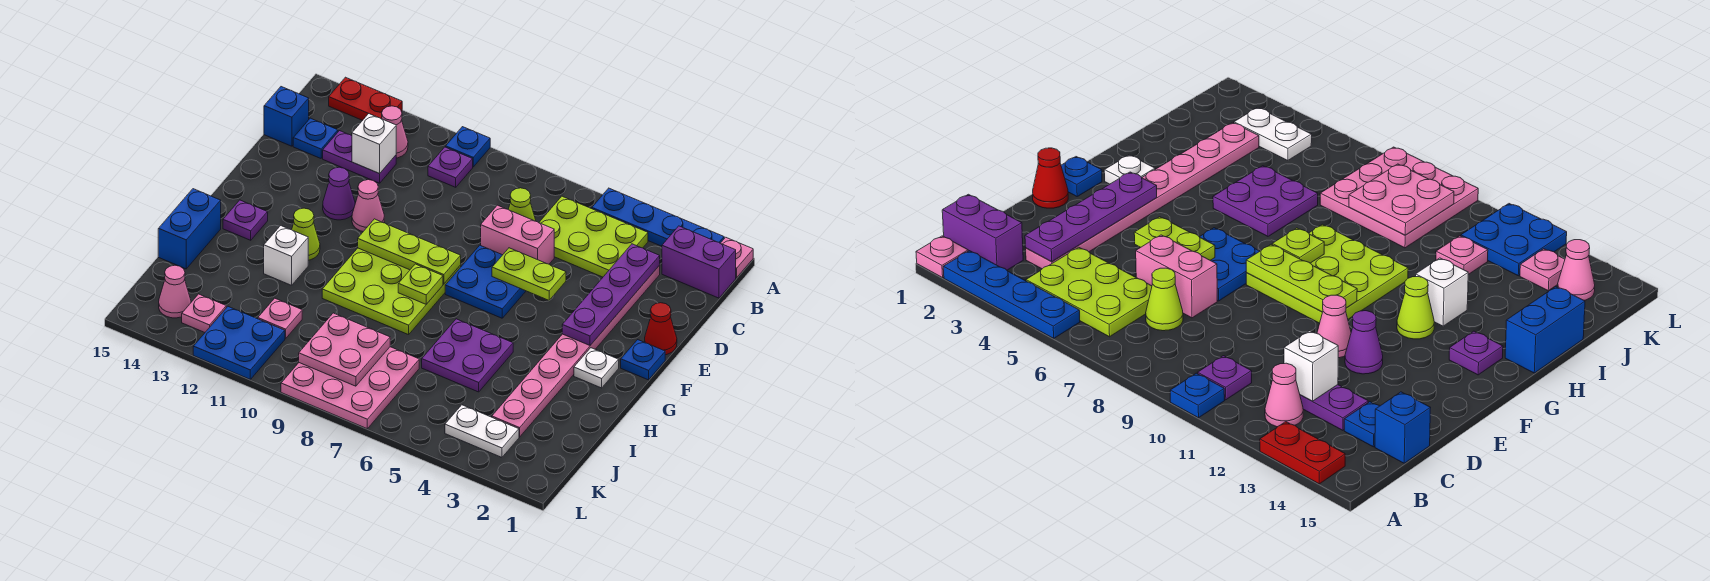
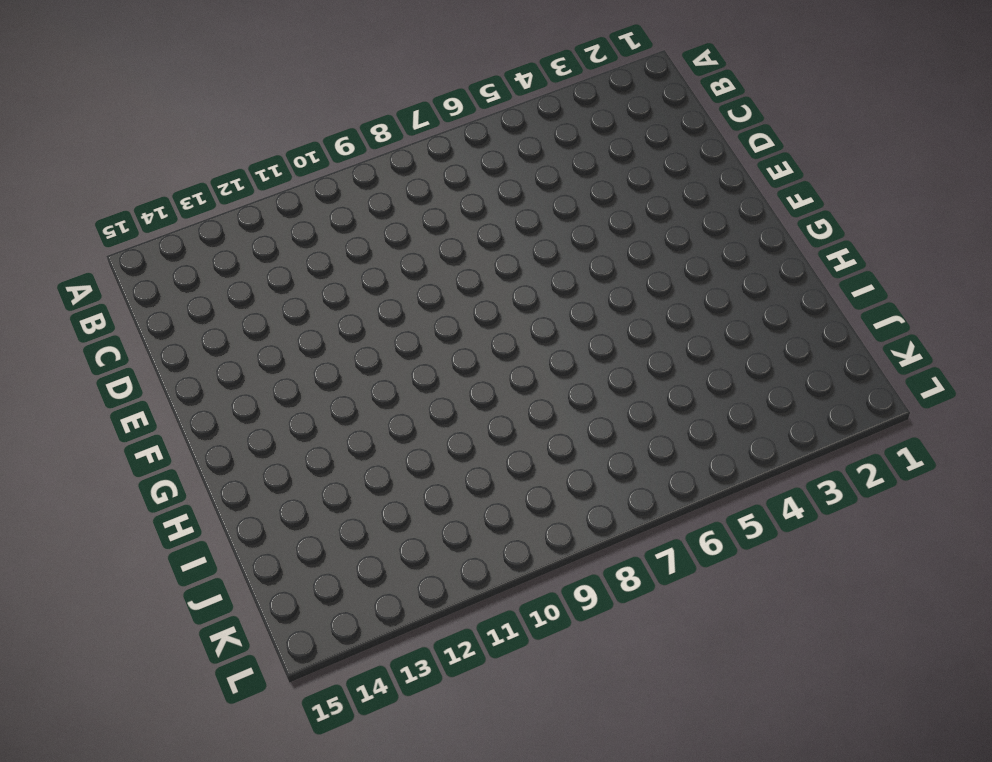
none -> pink plate A1 level 1
none -> blue plate A2:A5 level 1
none -> blue plate A10 level 1
none -> red plate A13:A14 level 1

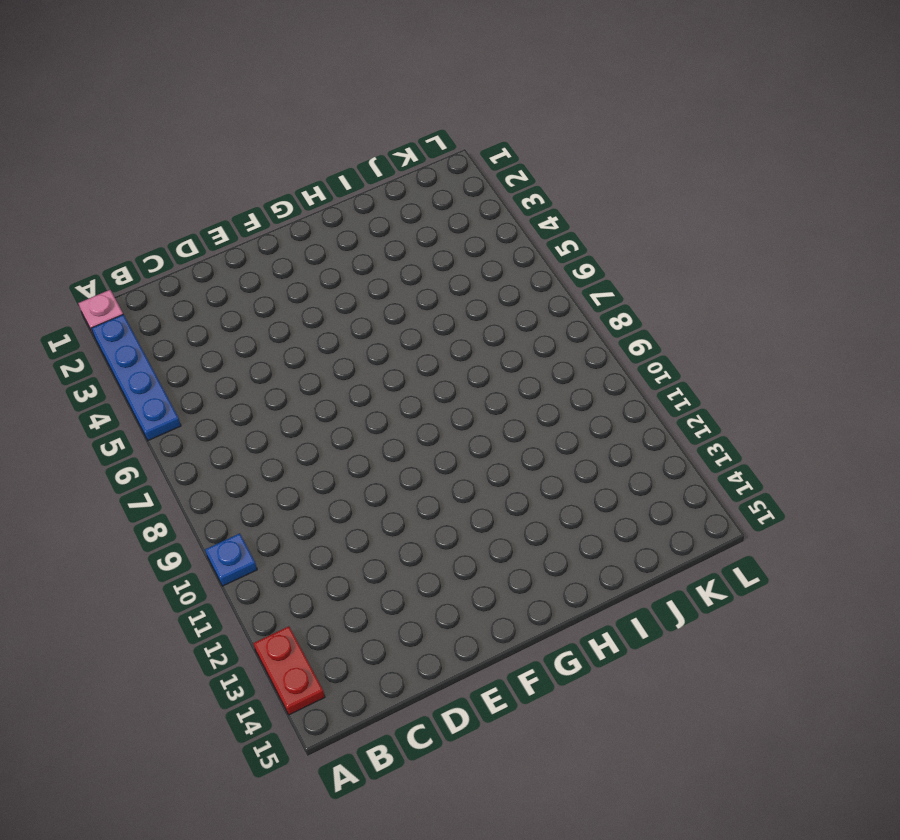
none -> purple brick B1:B2 level 1
none -> lime plate B4:C6 level 1
none -> purple plate B10 level 1
none -> pink cone B12 level 1

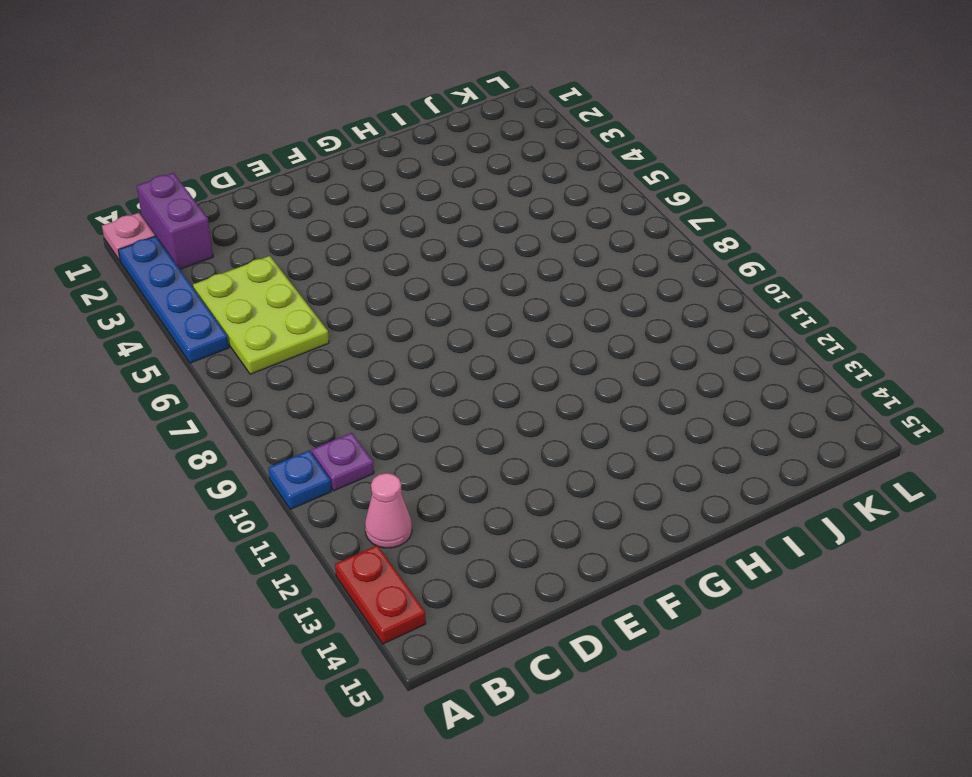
none -> pink plate C3:J3 level 1
none -> lime cone C7 level 1
none -> purple plate C12:C13 level 1
none -> blue plate C14 level 1

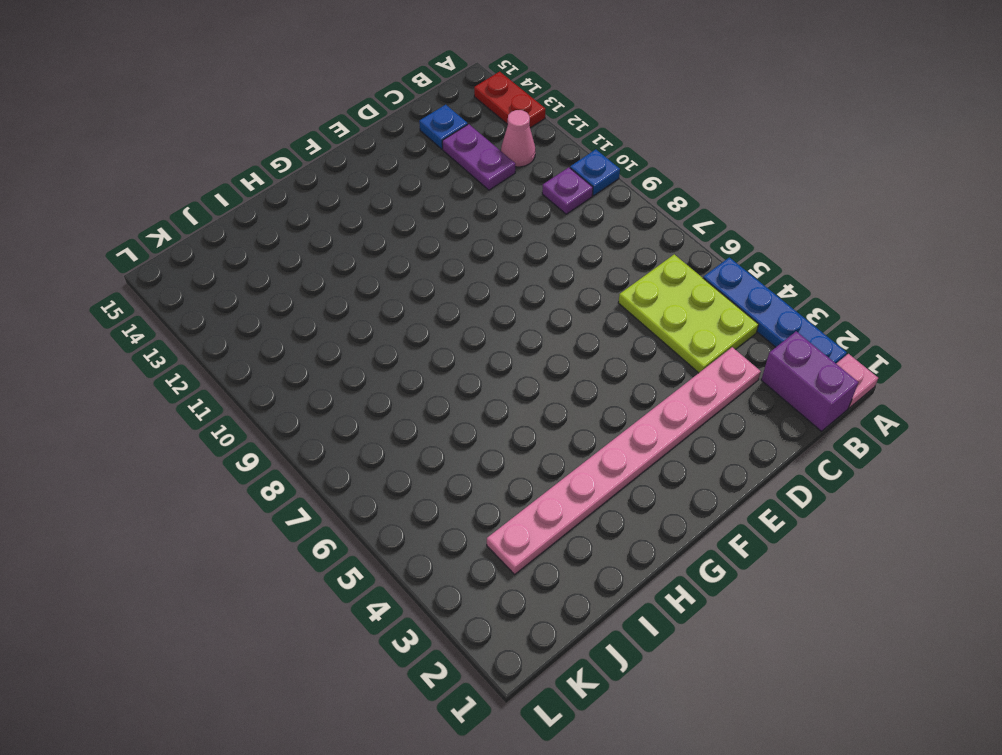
none -> lime cone C7 level 1
none -> blue brick C15 level 1
none -> pink brick D6:D7 level 1
none -> red cone E1 level 1

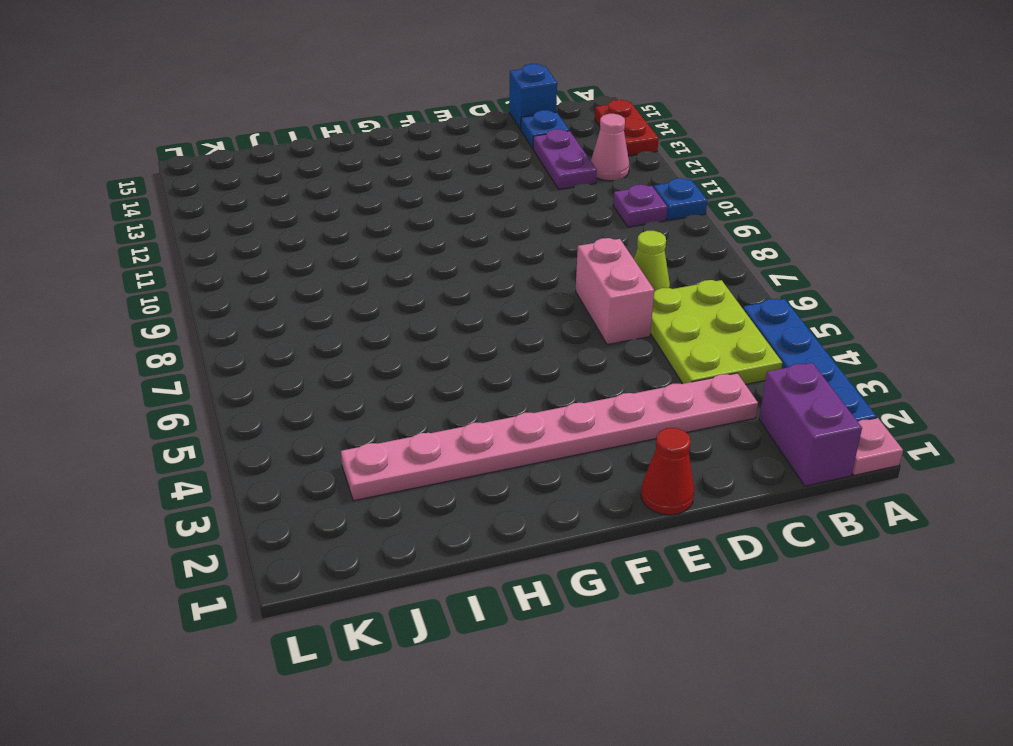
none -> blue plate E6:F7 level 1
none -> pink cone E11 level 1
none -> purple cone E12 level 1
none -> blue plate F1 level 1

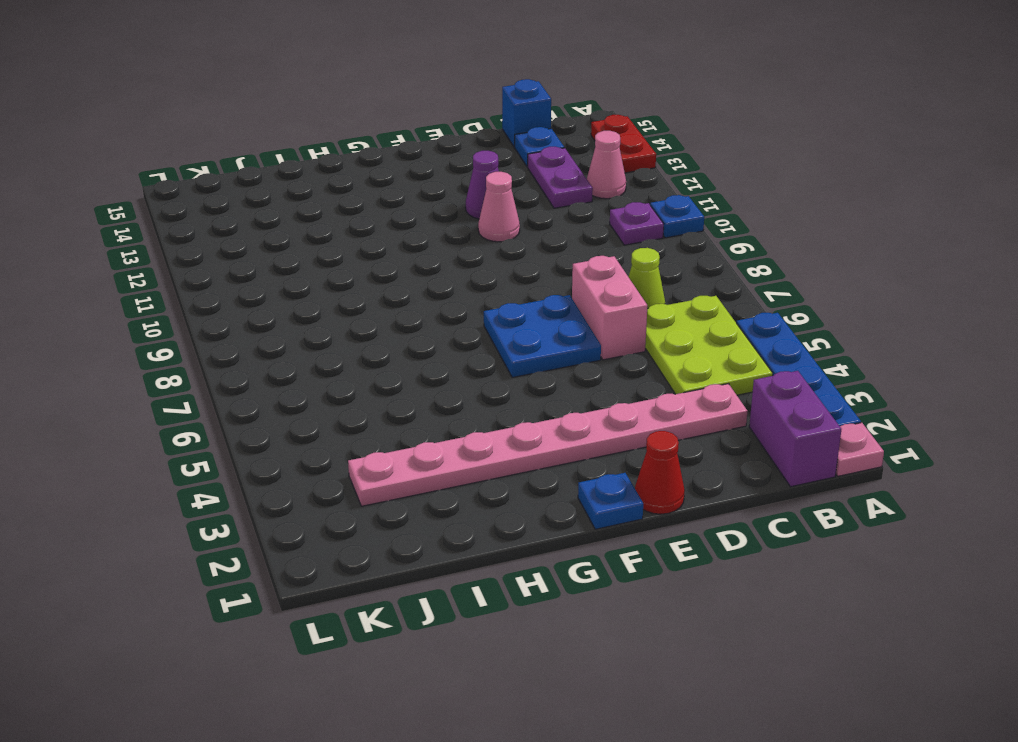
none -> lime plate F8:H10 level 1
none -> white plate G2 level 1
none -> lime cone G12 level 1
none -> purple plate G14 level 1

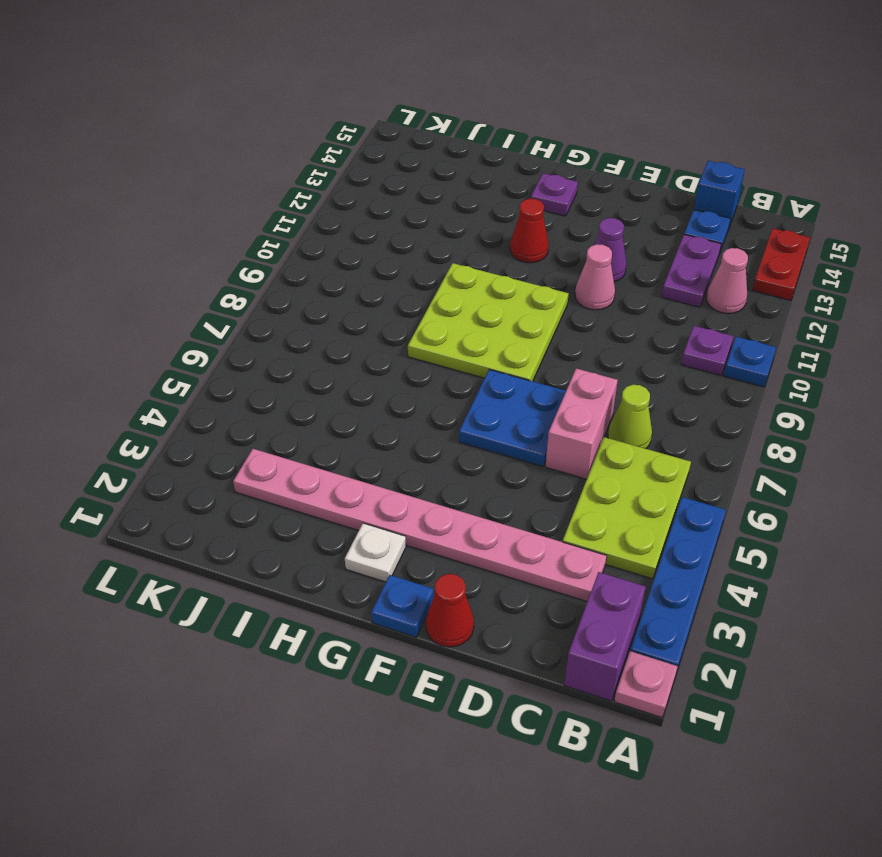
red cone G12 level 1 -> lime cone G12 level 1
none -> purple plate H5:I6 level 1
none -> white brick H12 level 1
none -> blue brick H15:I15 level 1
none -> pink plate J7:L9 level 1

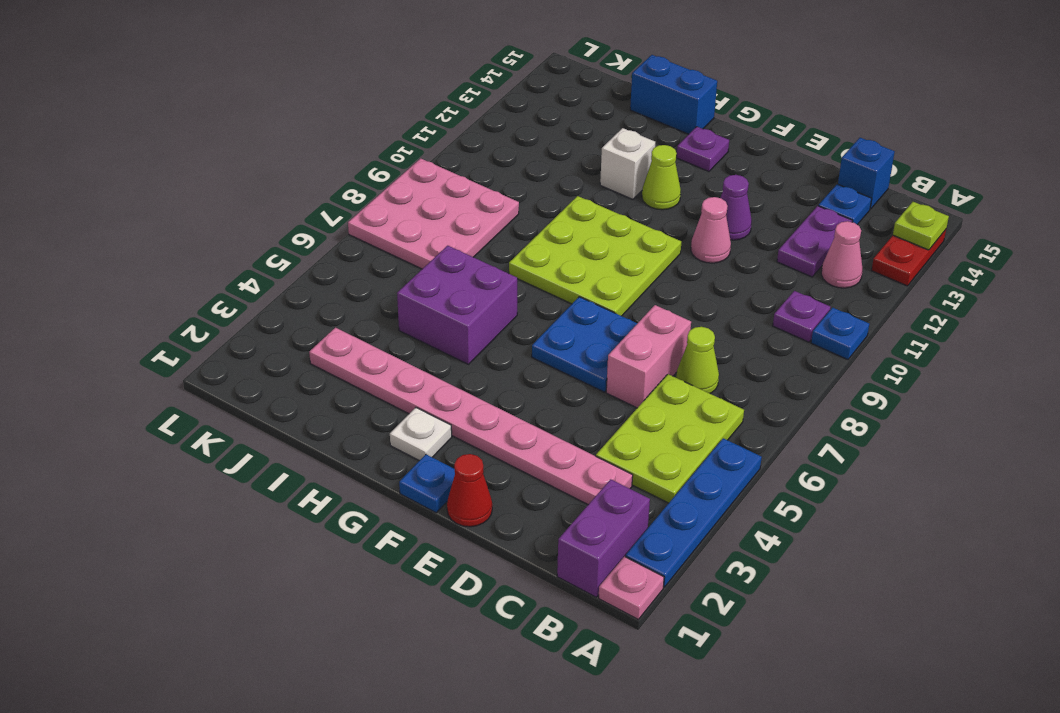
lime plate A14 level 2 -> lime plate G8 level 2
purple brick H5:I6 level 1 -> purple plate H5:I6 level 1
none -> pink plate J11 level 1
none -> white plate K3:K4 level 1
none -> blue plate K11:L12 level 1
none -> pink plate K13 level 1

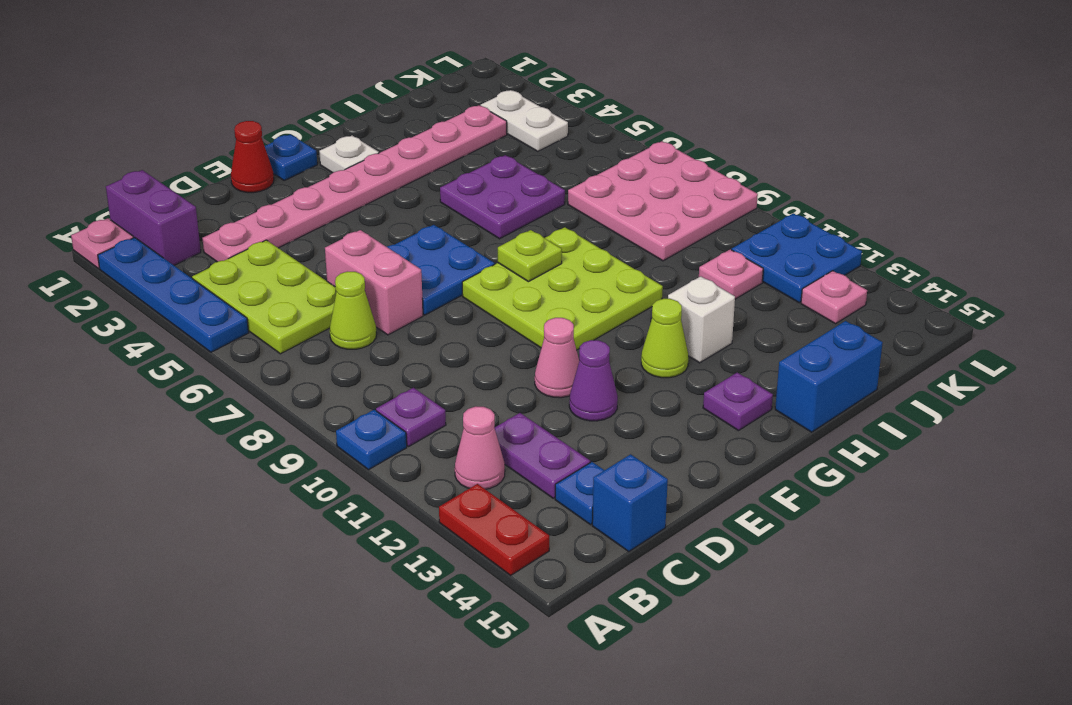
none -> pink cone K14 level 1
none -> purple plate C3:F3 level 2
none -> white brick C12 level 2
none -> lime plate E5:E6 level 2

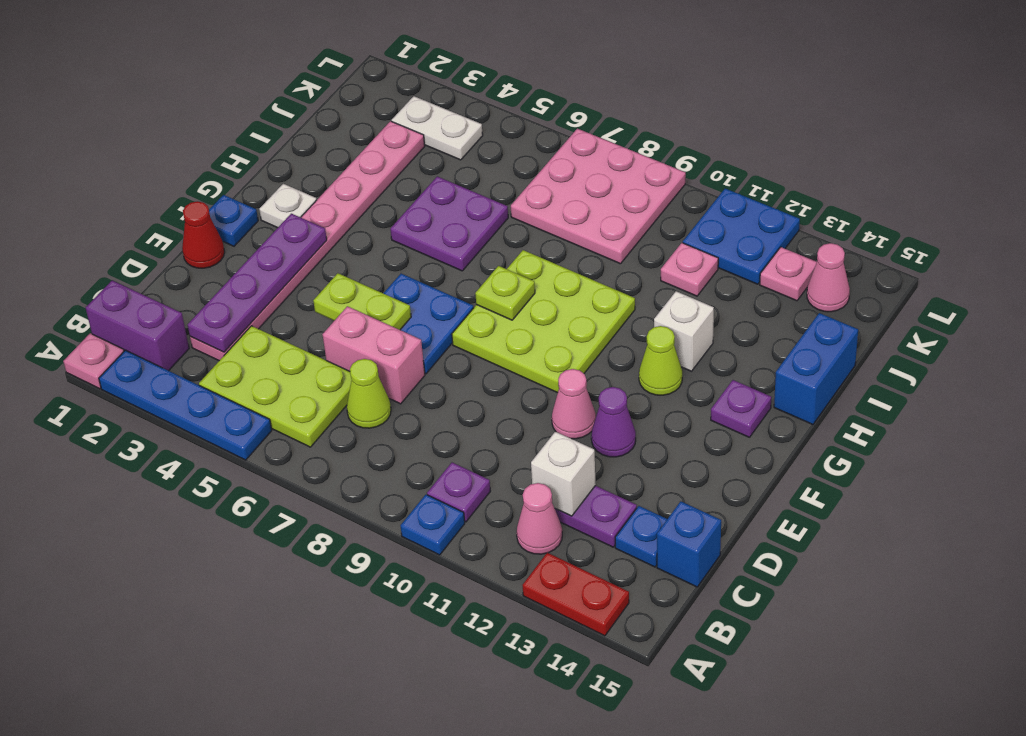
none -> lime plate F8:F10 level 2
none -> pink plate J8:K9 level 2

